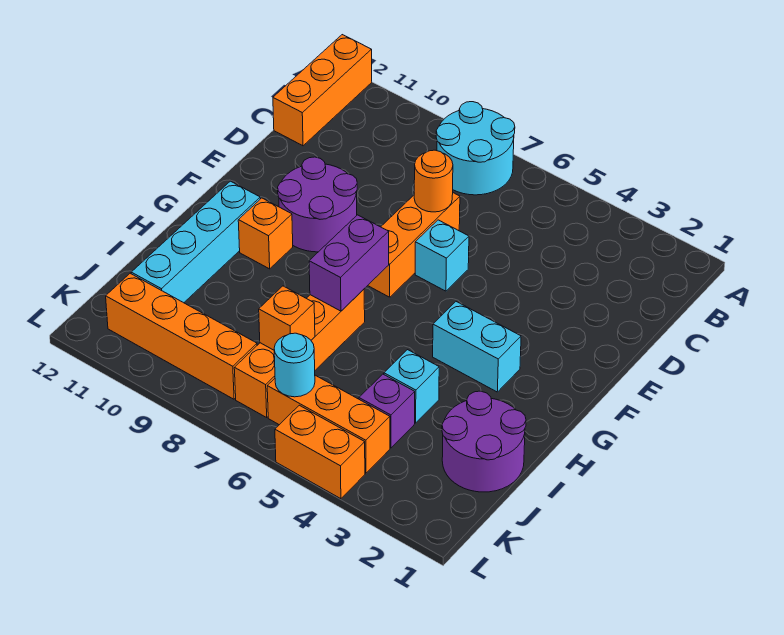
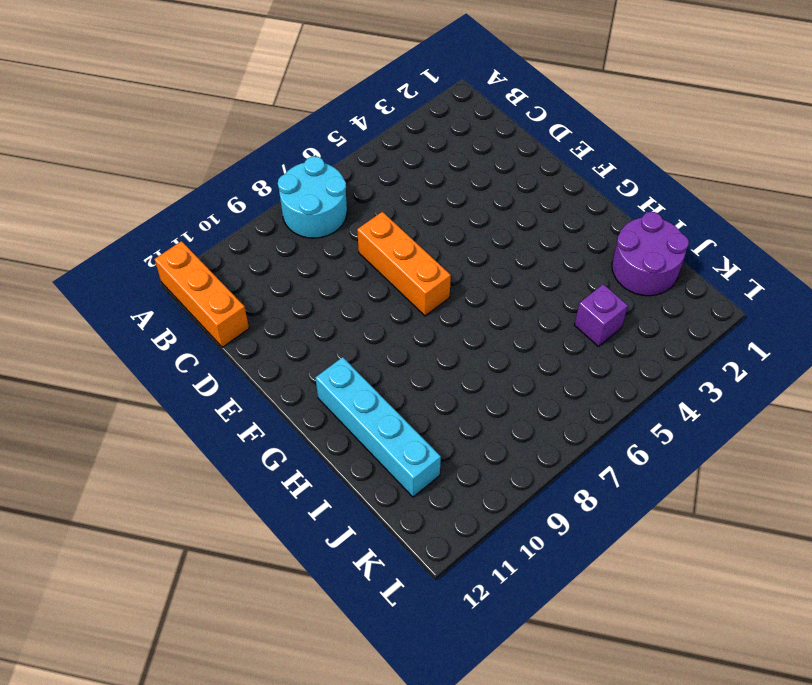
none -> cyan brick E6 level 1
none -> purple round brick E9:F10 level 1
none -> cyan brick G3:G4 level 1

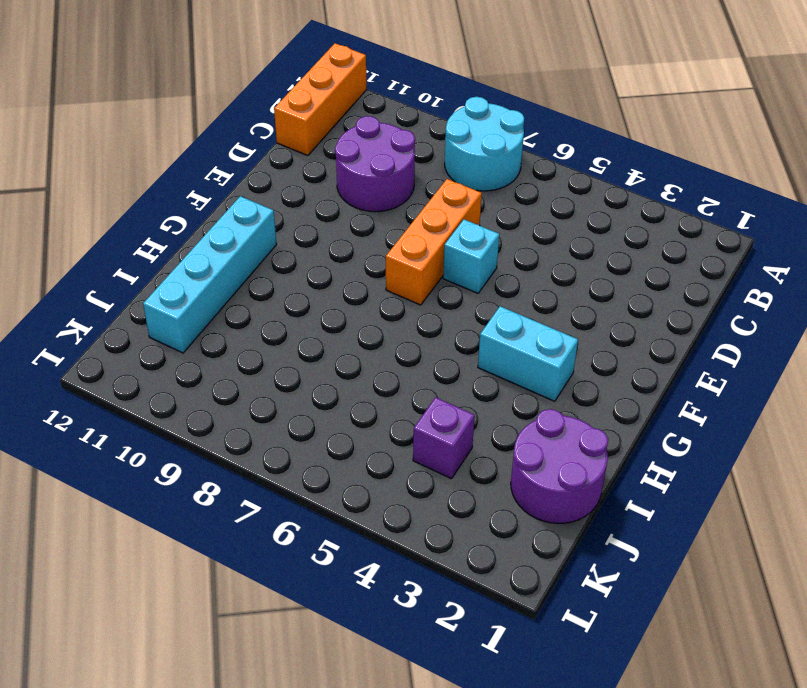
purple round brick C9:D10 level 1 -> purple round brick E9:F10 level 1
none -> orange brick G10 level 1
none -> orange brick H7:K7 level 1
none -> cyan brick I4 level 1

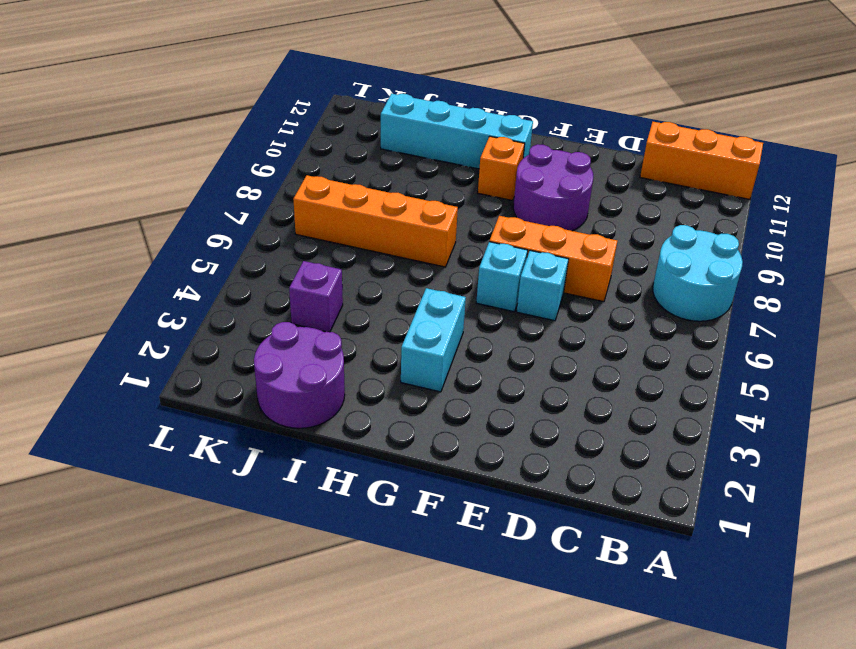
cyan brick F6 level 1 -> cyan brick I4 level 1
none -> orange brick K4:K6 level 1
none -> orange brick K8:K11 level 1
none -> orange brick L4:L5 level 1

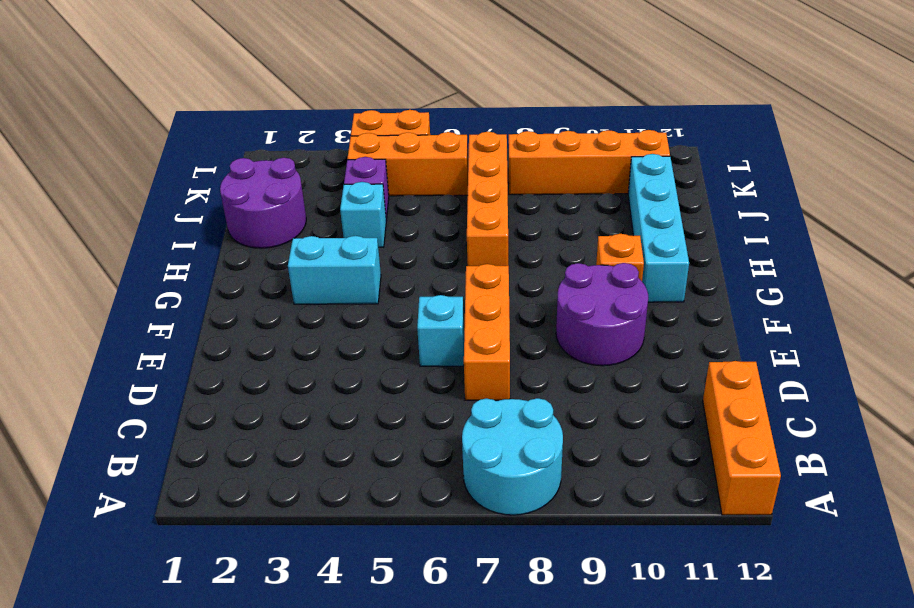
none -> orange round brick D7 level 2
none -> purple brick G7:H7 level 2
none -> orange brick J7 level 2

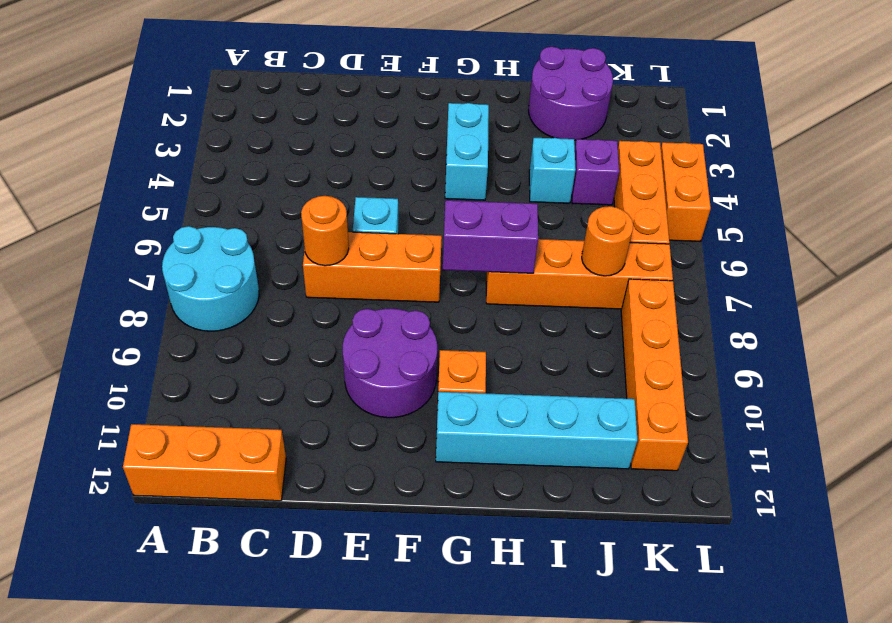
orange round brick J7 level 2 -> orange brick J7 level 2
none -> cyan round brick K6 level 2

